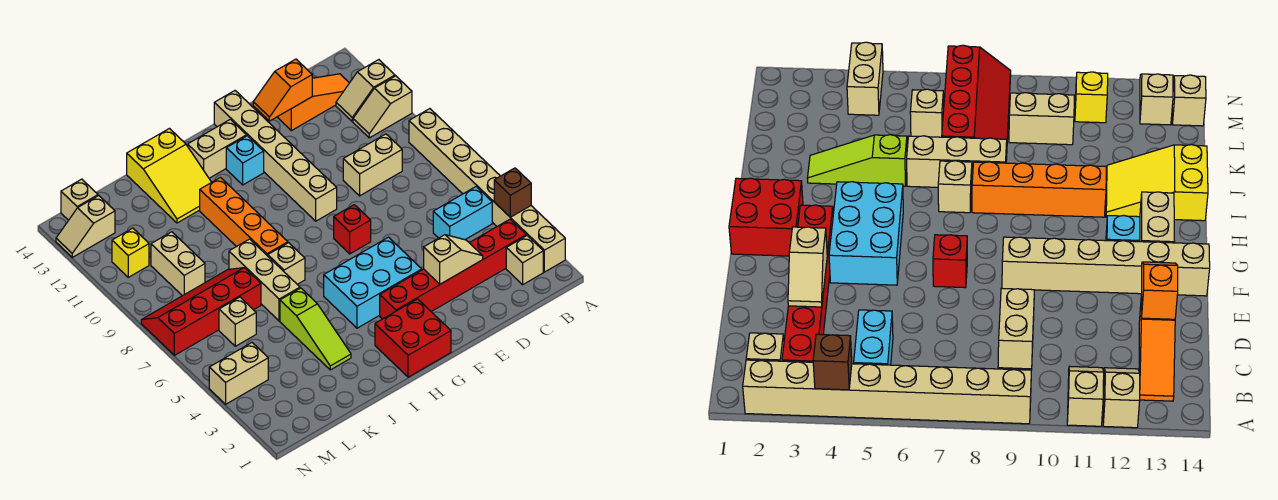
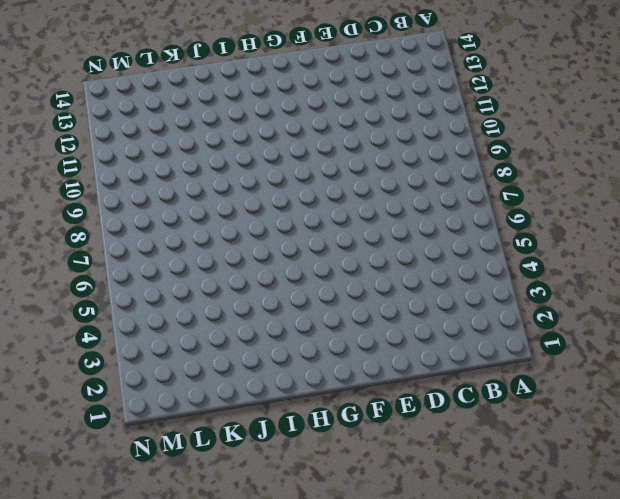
none -> tan brick A2:A9 level 1
none -> tan slope A11:B11 level 1 top A
none -> tan slope A12:B12 level 1 top A

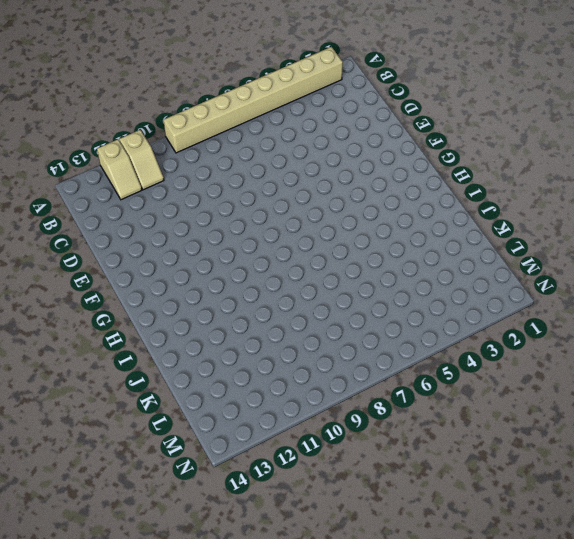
none -> tan brick B2 level 1
none -> red brick B3:G3 level 1
none -> cyan brick B5:C5 level 1

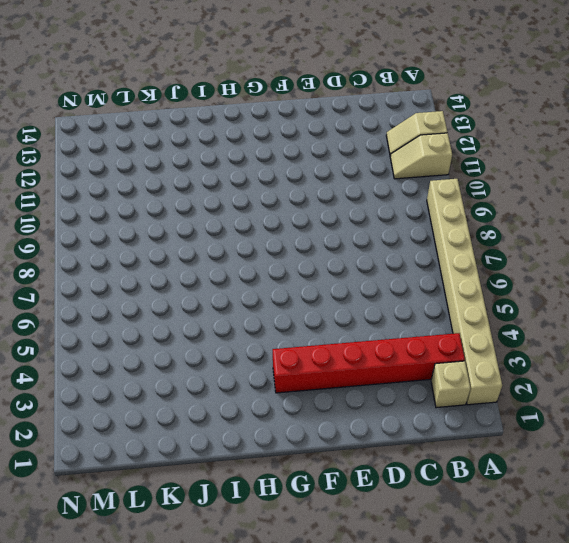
none -> cyan brick B5:C5 level 1
none -> orange slope B13:D13 level 1 top D
none -> tan brick C9:D9 level 1

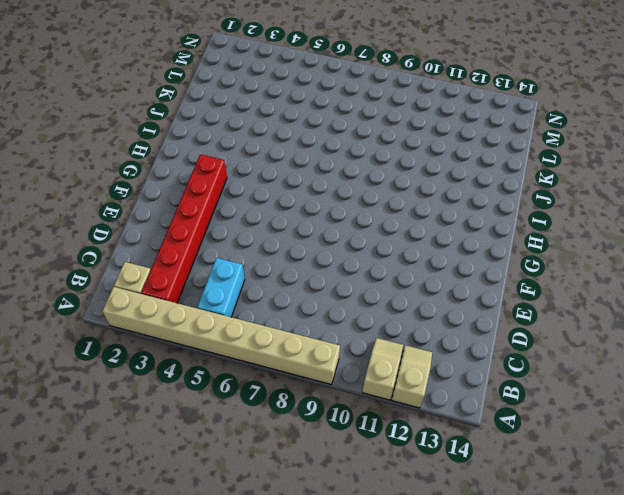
none -> orange slope B13:D13 level 1 top D
none -> tan brick C9:D9 level 1
none -> cyan brick F4:H5 level 1

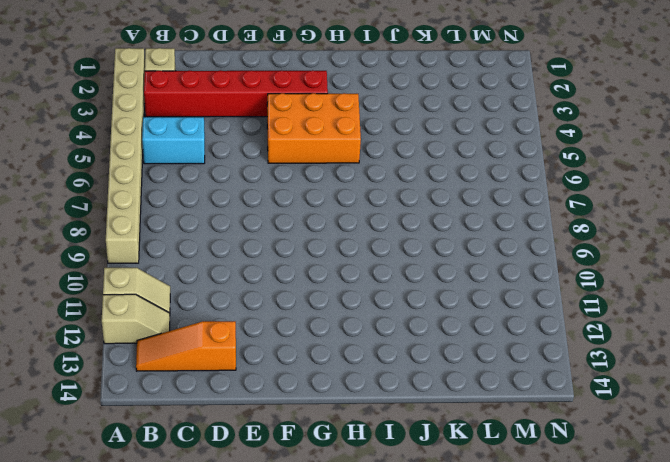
orange brick F4:H5 level 1 -> cyan brick F4:H5 level 1
none -> tan brick C9:D9 level 1
none -> red brick F7 level 1
none -> tan brick F9:F14 level 1

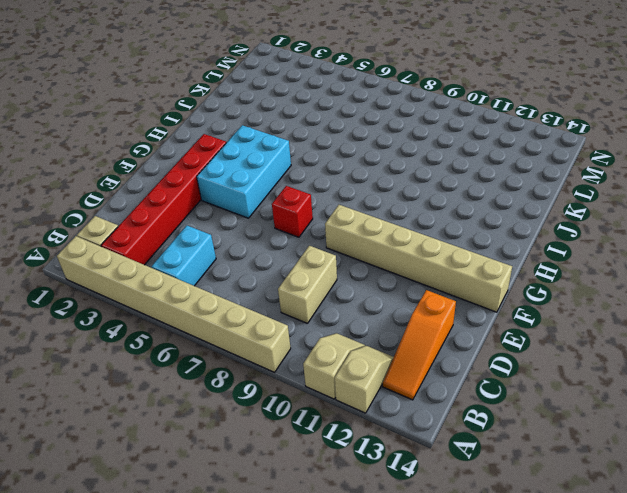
none -> red brick G1:H2 level 1
none -> cyan brick G12 level 1
none -> tan brick G13:H13 level 1

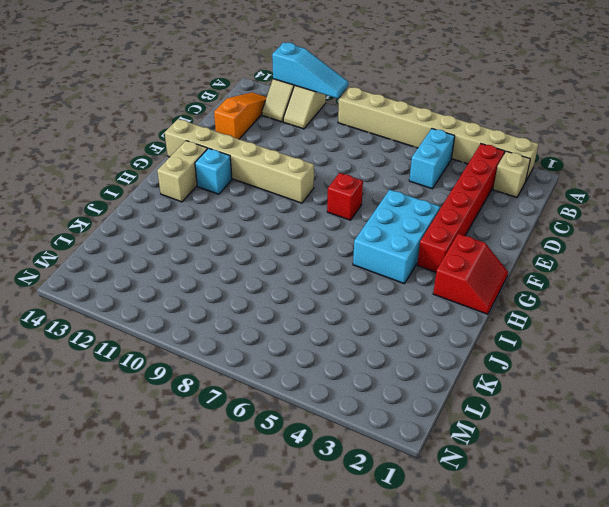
cyan slope A10:A12 level 2 top 12 -> none
red slope G1:H2 level 1 top 2 -> red brick G1:H2 level 1
none -> tan brick C9:D9 level 1
none -> tan brick I7 level 1
none -> orange brick I8:I11 level 1

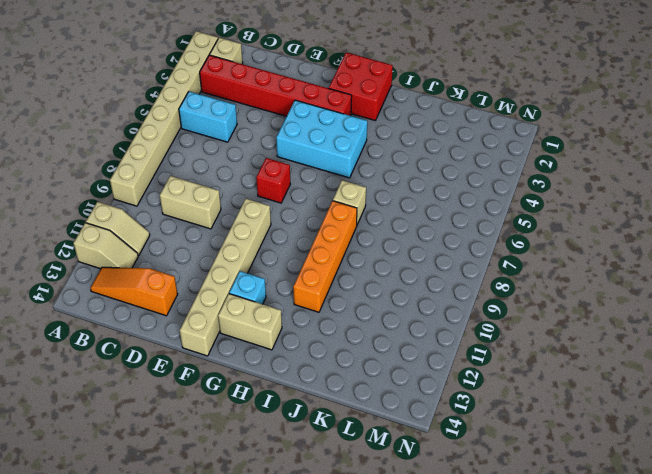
none -> yellow slope I12:J14 level 1 top 14
none -> lime slope J3:J5 level 1 top 5
none -> tan brick J6:J8 level 1

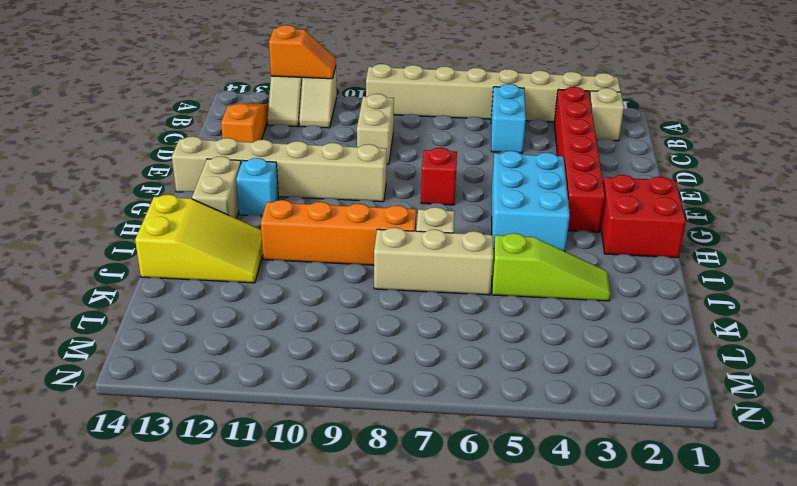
orange slope A11:A12 level 2 top 12 -> orange slope D13:E13 level 2 top D
none -> red slope K7:N8 level 1 top 7
none -> tan brick L6 level 1
none -> tan brick L9:L10 level 1

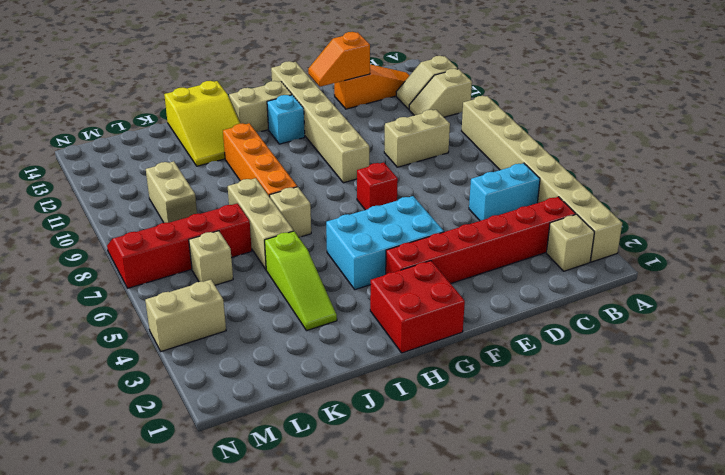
none -> yellow brick M11 level 1
none -> tan slope M13:N13 level 1 top M
none -> tan brick M14 level 1

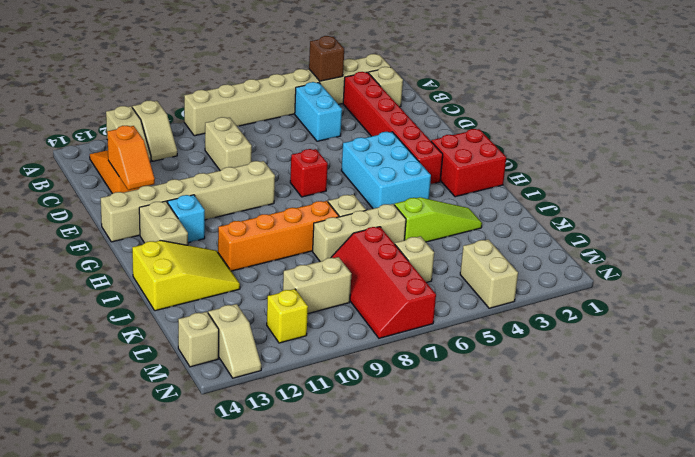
none -> tan slope D3:E3 level 2 top E

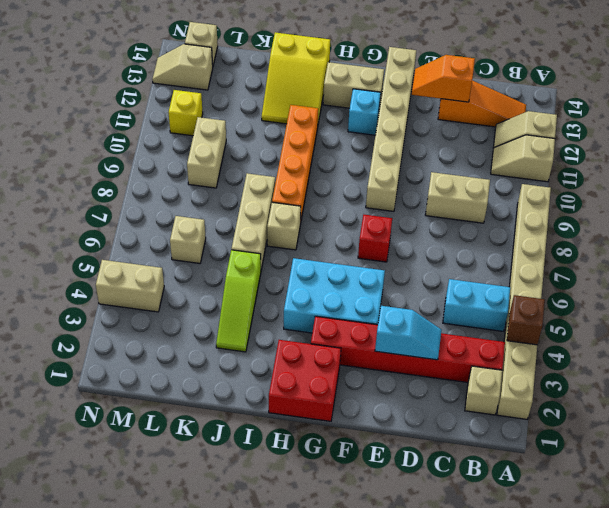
cyan slope D3:E3 level 2 top E -> tan slope D3:E3 level 2 top E
none -> red slope K7:N8 level 1 top 7

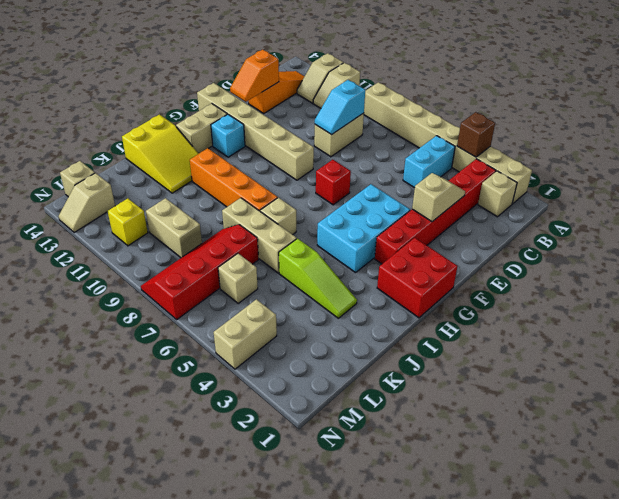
cyan slope C9:D9 level 2 top C -> none

